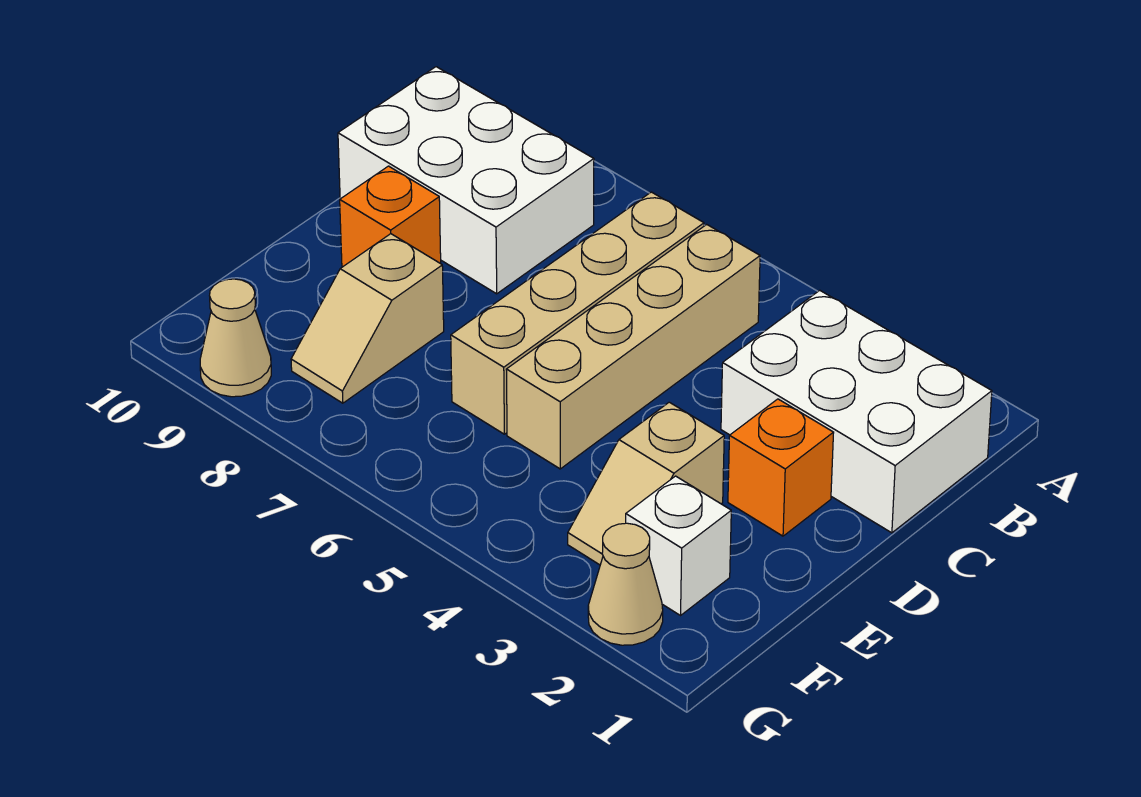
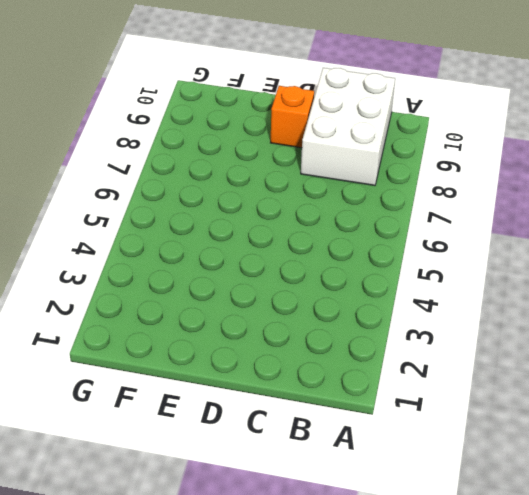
none -> white brick B1:C3 level 1
none -> tan brick B5:E5 level 1

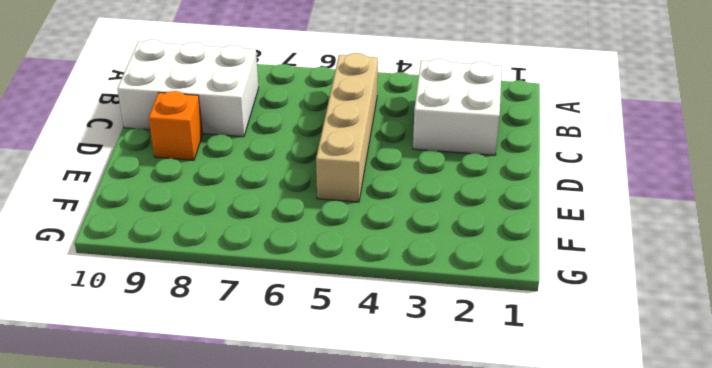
white brick B2:C3 level 1 -> white brick B1:C3 level 1
none -> tan brick B6:E6 level 1
none -> orange brick D2 level 1

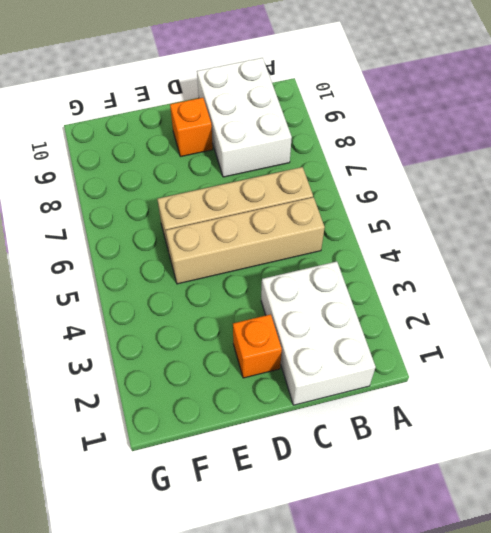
none -> tan slope E3:F3 level 1 top E
none -> tan slope E8:F8 level 1 top E

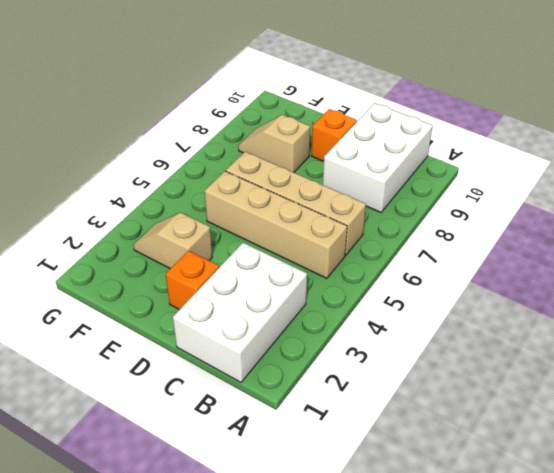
none -> white brick F2 level 1
none -> tan cone G2 level 1

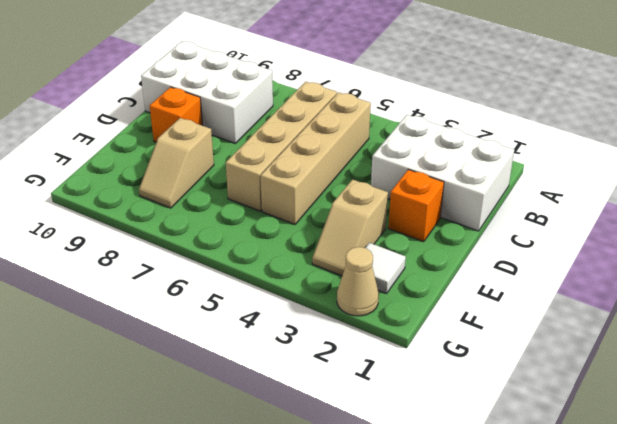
white tile F2 level 1 -> white brick F2 level 1
none -> tan cone G9 level 1

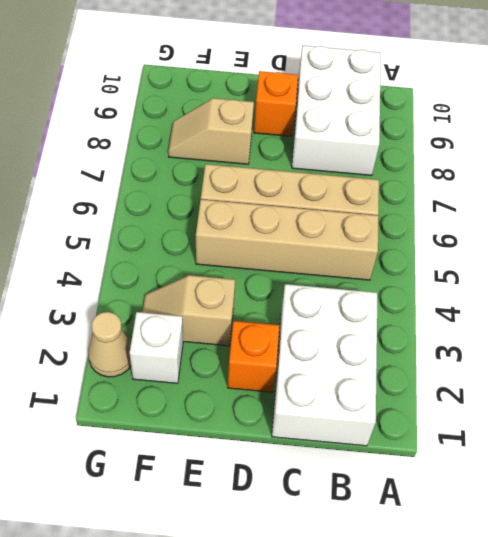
none -> tan cone G9 level 1

